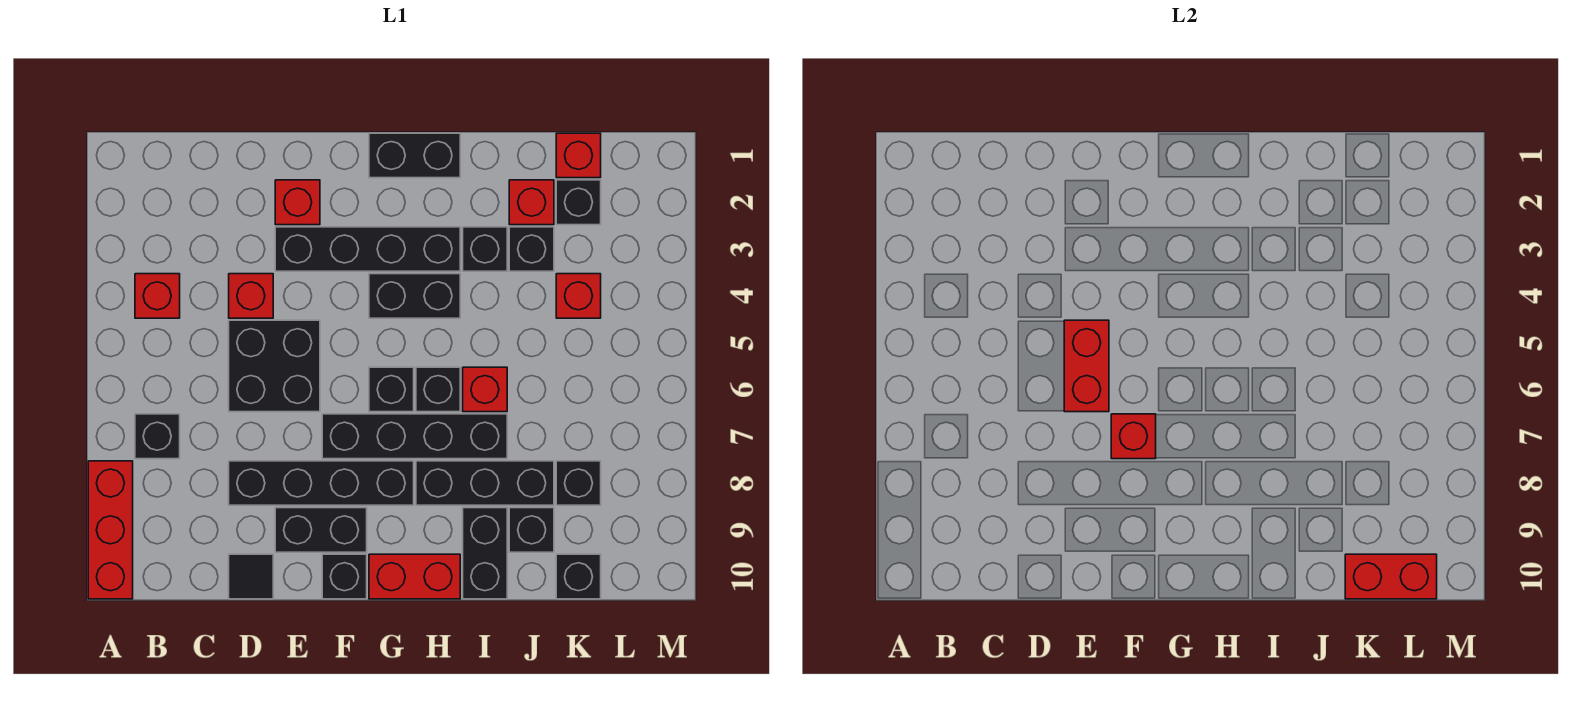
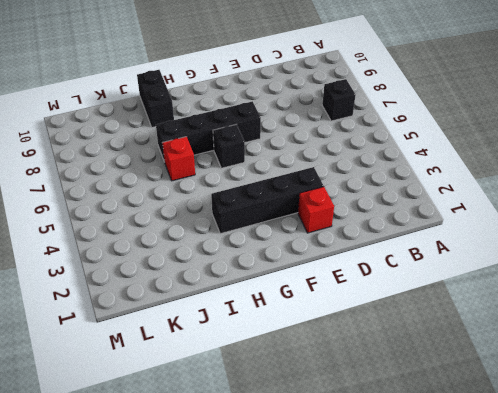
none -> red brick A8:A10 level 1
none -> red brick B4 level 1
none -> red brick D4 level 1
none -> black brick D5:E6 level 1

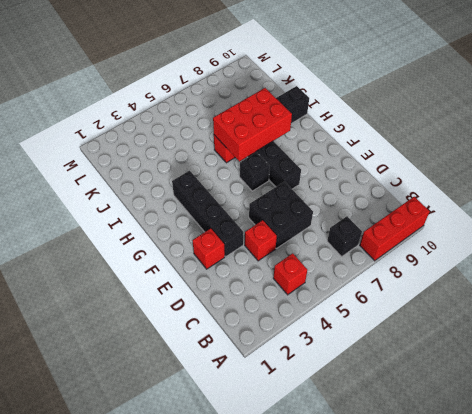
red brick H6:I8 level 2 -> none
none -> black brick D8:G8 level 1
none -> black tile D10 level 1
none -> black brick E9:F9 level 1
none -> black brick F10 level 1

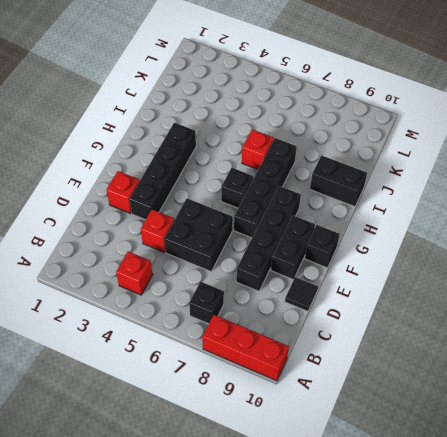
none -> black brick G1:H1 level 1
none -> black brick G4:H4 level 1
none -> red brick G10:H10 level 1
none -> black brick H6 level 1

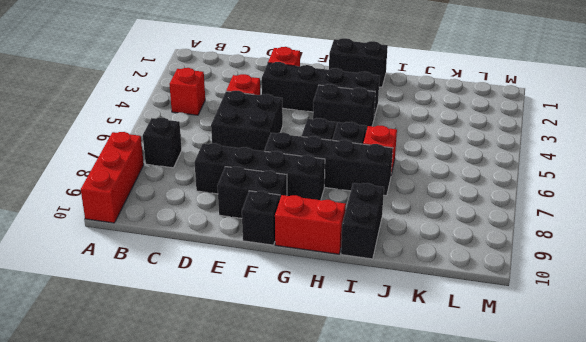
none -> black tile D10 level 1
none -> black brick H8:J8 level 1
none -> black brick I3 level 1
none -> red brick J2 level 1

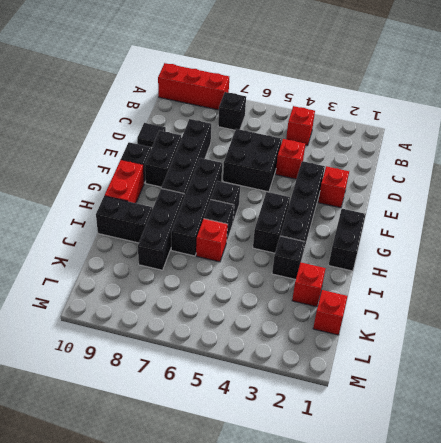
none -> black brick J3 level 1
none -> black brick J9 level 1
none -> black brick K2 level 1
none -> red brick K4 level 1

